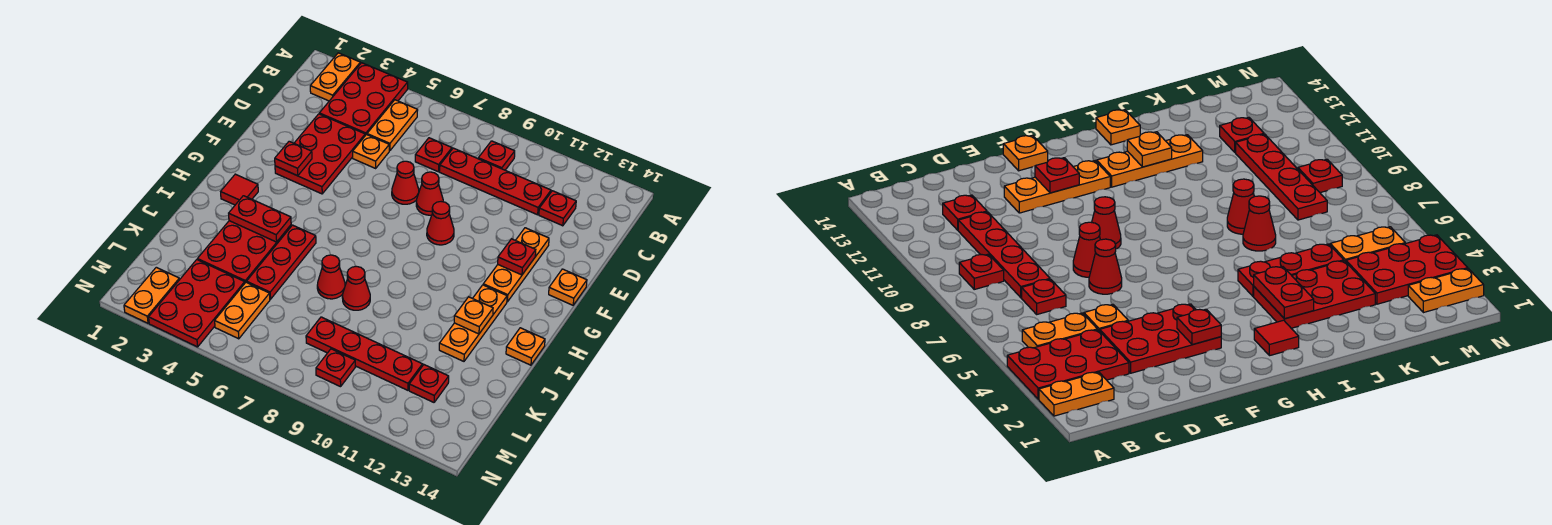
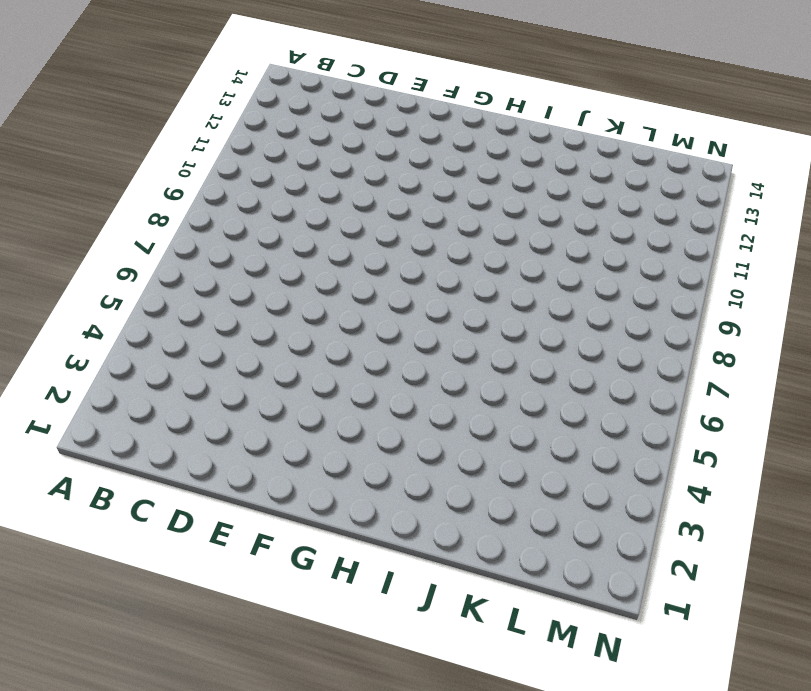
none -> orange plate A2:B2 level 1
none -> red plate A3:C4 level 1
none -> orange plate B5:C5 level 1
none -> red plate B9 level 1

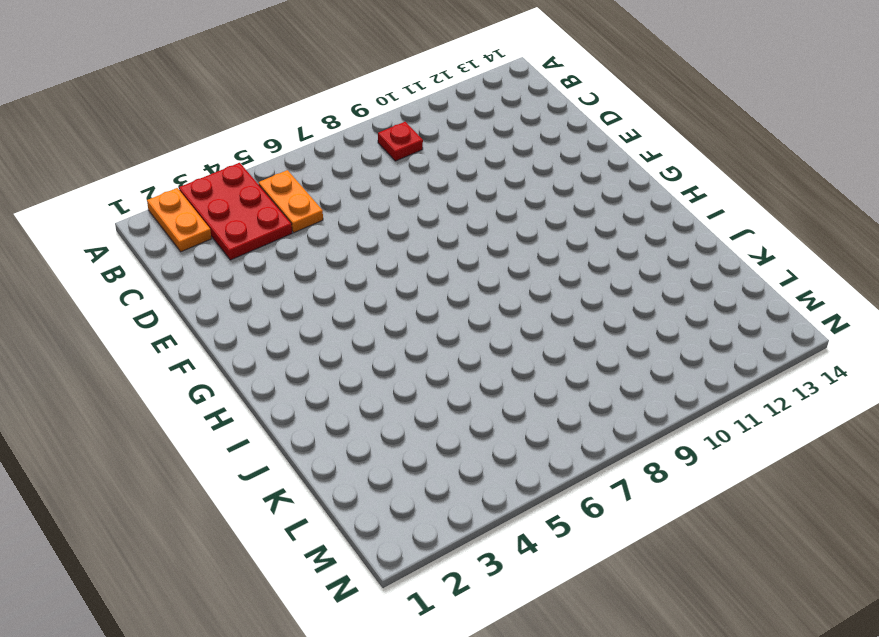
none -> red plate C7 level 1
none -> red plate C8:C11 level 1
none -> red plate C12 level 1
none -> red plate D3:F4 level 1

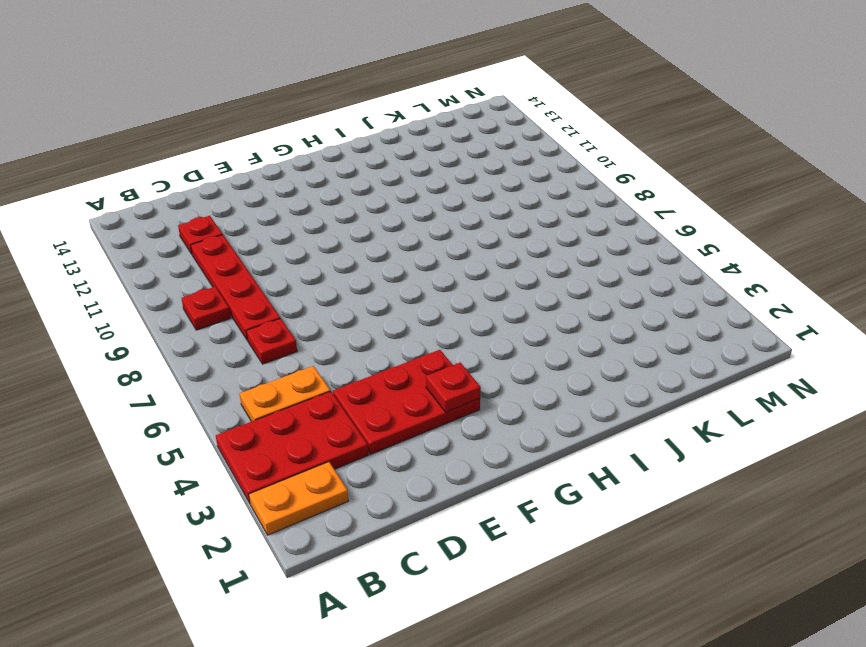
none -> orange plate D5 level 1
none -> red cone E7 level 1
none -> red cone E8 level 1
none -> orange plate E12:G12 level 1

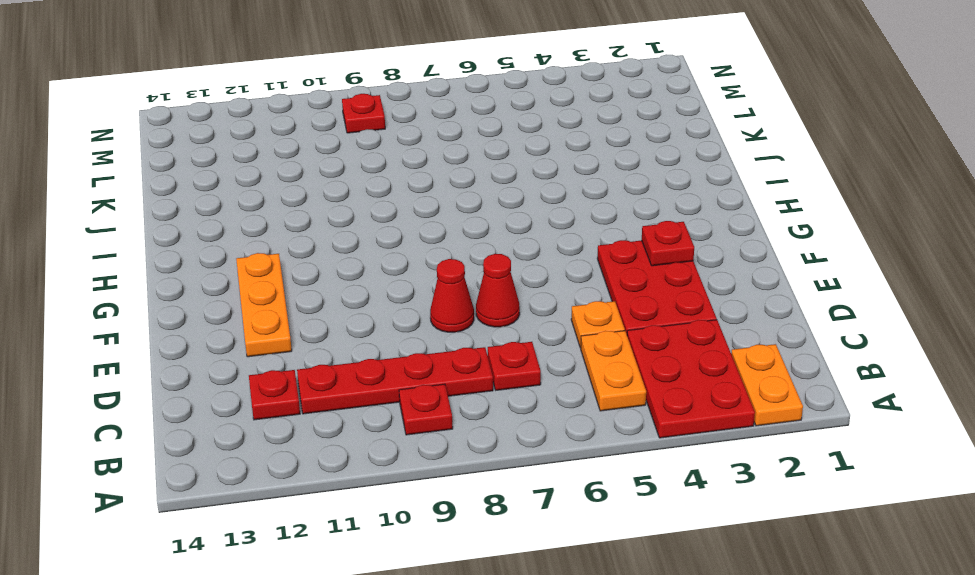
none -> red cone F9 level 1
none -> orange plate F14 level 1
none -> red tile H2 level 1
none -> orange plate H12:J12 level 1

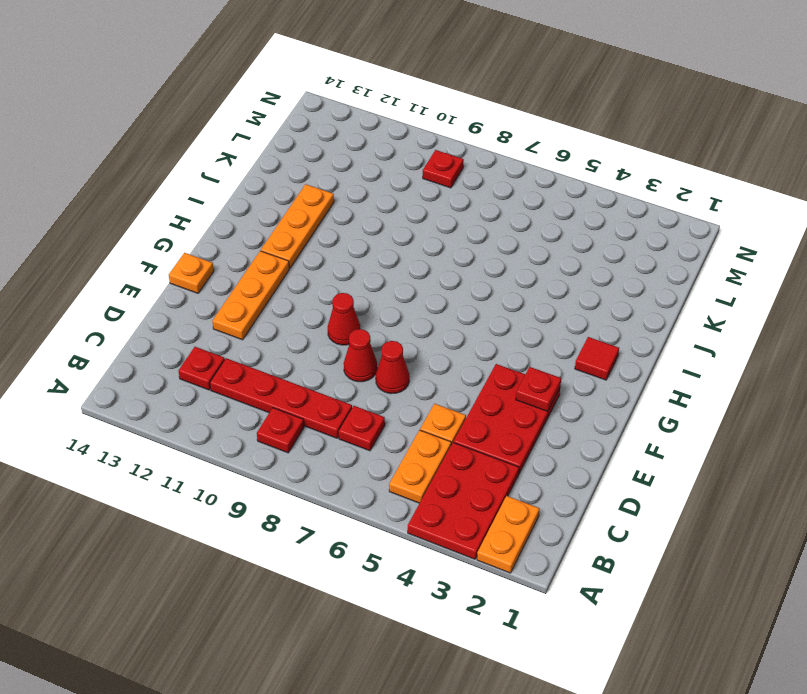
none -> red plate I3:K4 level 1
none -> red plate I5:K5 level 1
none -> orange plate I14 level 1
none -> red cone J7 level 1

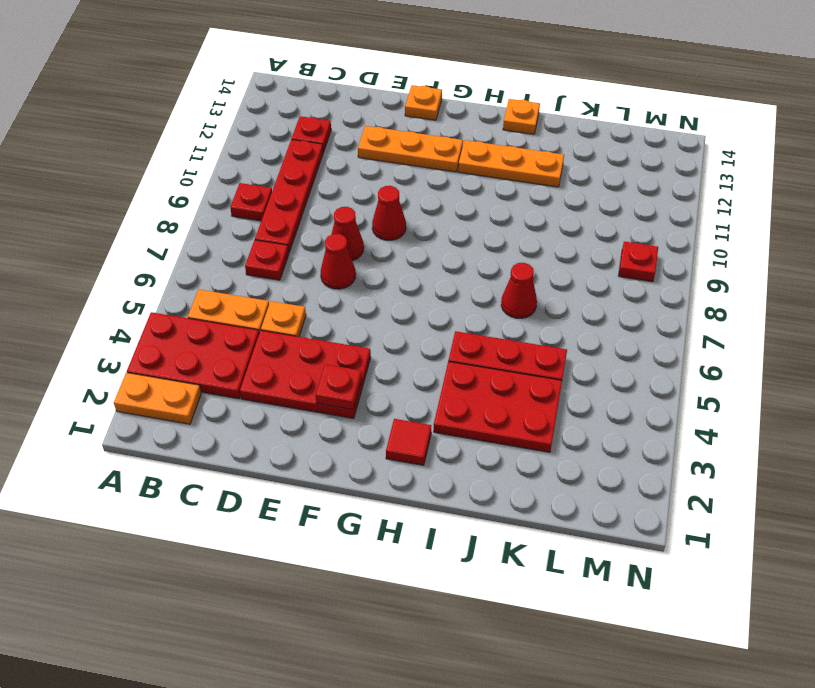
none -> red cone J8 level 1
none -> red plate L3:N4 level 1
none -> orange plate L5:M5 level 1
none -> red plate L8:L11 level 1

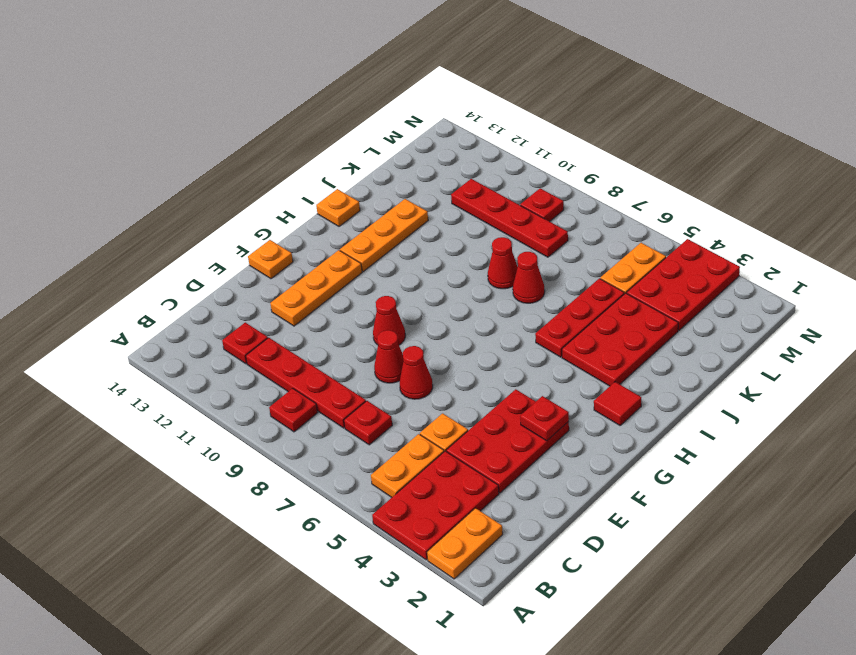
none -> red plate L12 level 1
none -> orange plate M2:N2 level 1
none -> red plate F12 level 2
none -> red plate I3:I4 level 2

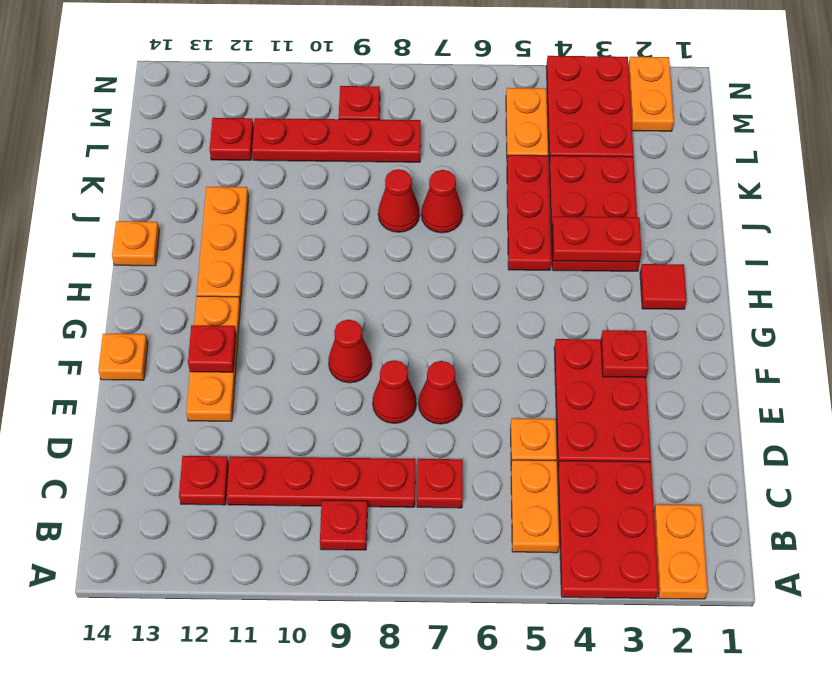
none -> orange plate I12 level 2

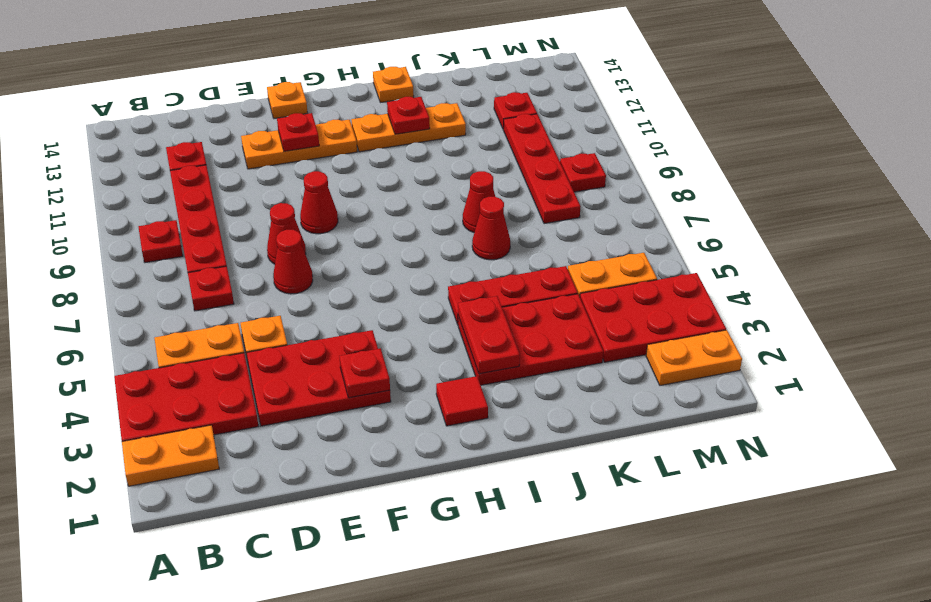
red plate I12 level 2 -> orange plate I12 level 2

